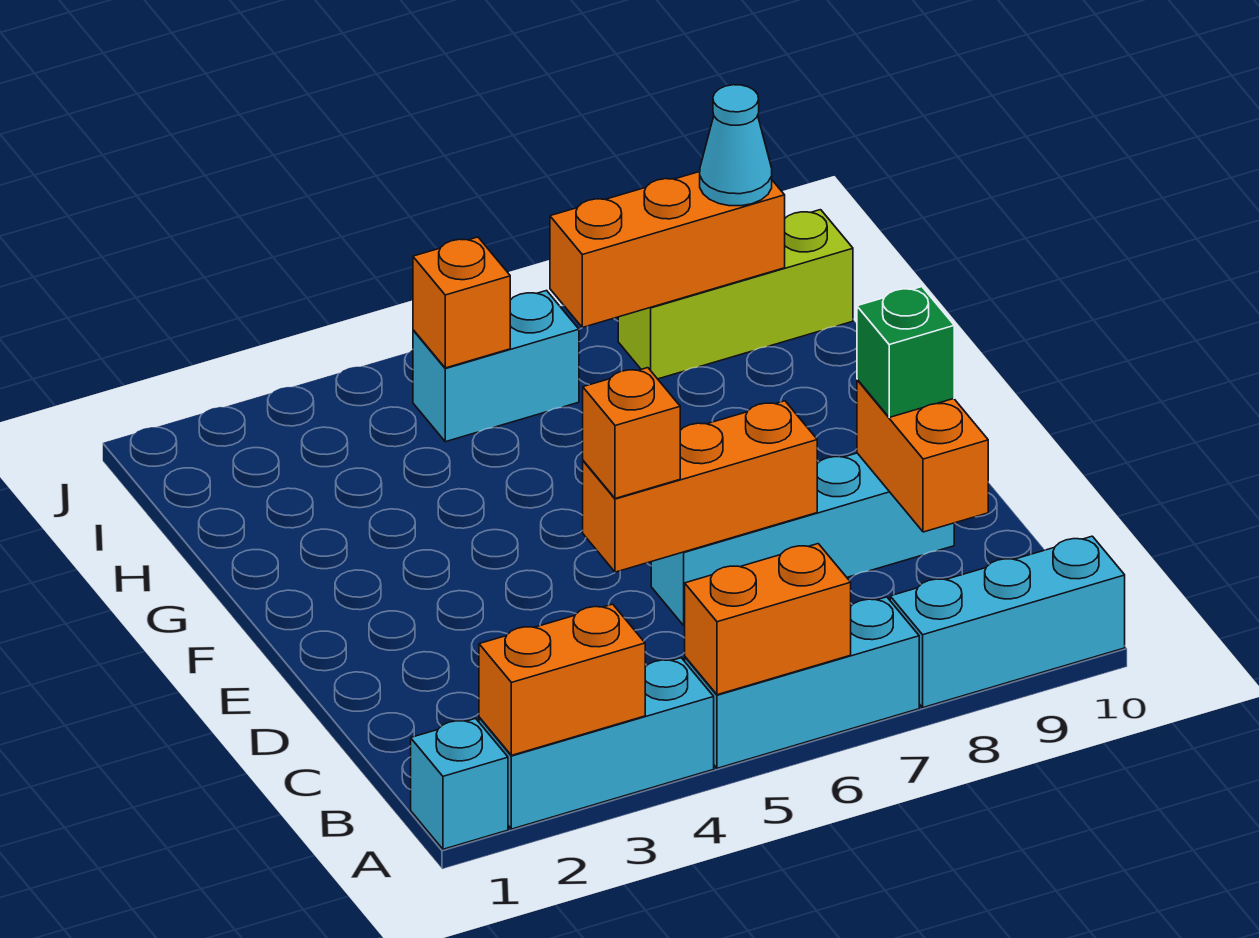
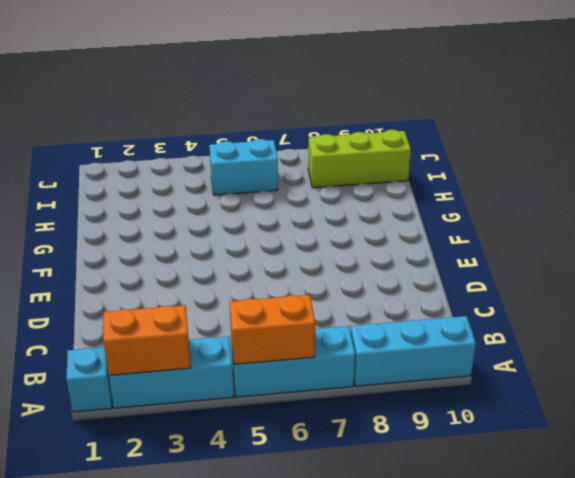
none -> cyan brick D6:D9 level 1
none -> orange brick C9:D9 level 2
none -> orange brick D5:D7 level 2

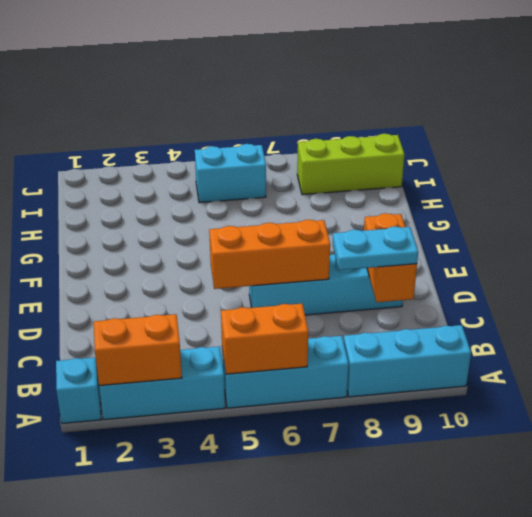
cyan plate C8:C9 level 3 -> none
none -> orange brick I5 level 2
none -> orange brick I7:I9 level 2
none -> orange brick D5 level 3

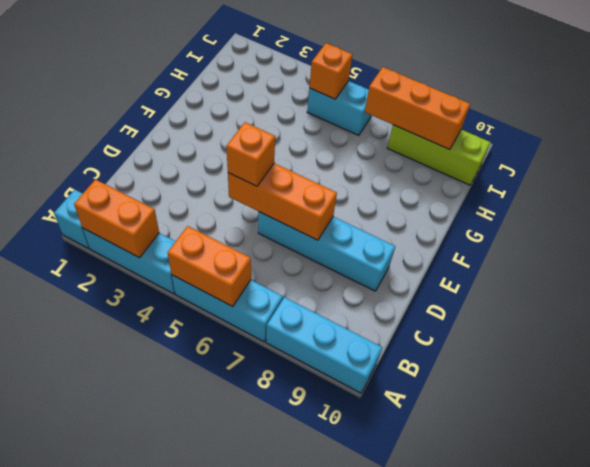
none -> orange brick C9:D9 level 2
none -> green brick D9 level 3
none -> cyan cone I9 level 3

